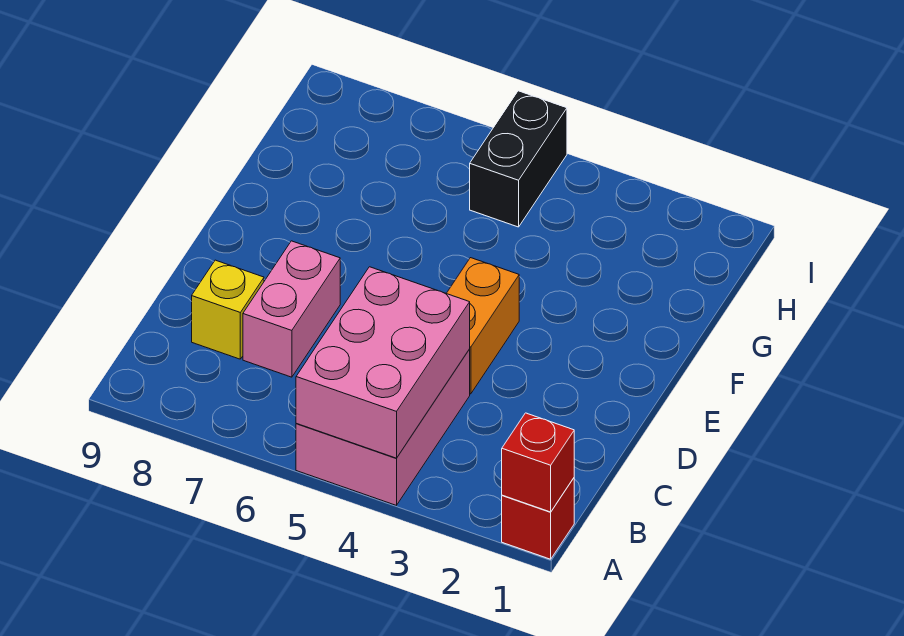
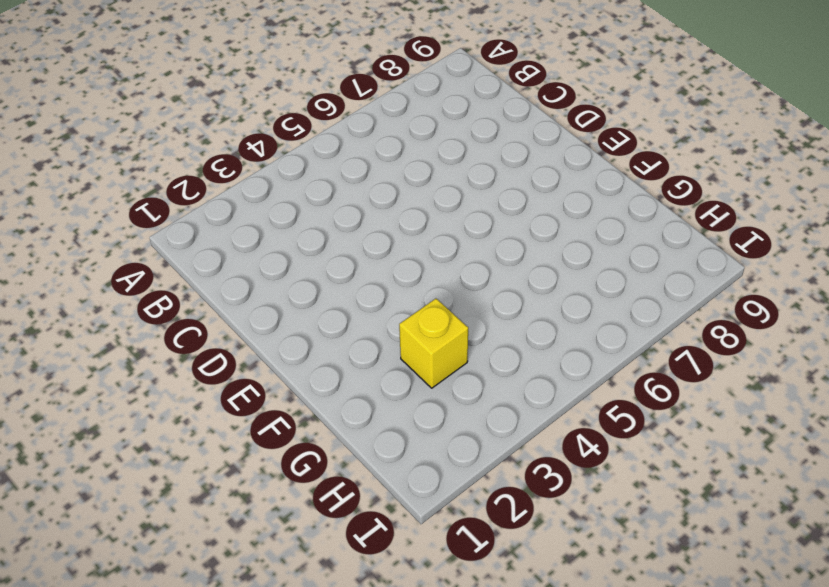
yellow brick G3 level 1 -> yellow brick C8 level 1
none -> red brick A1 level 1
none -> pink brick A4:C5 level 1

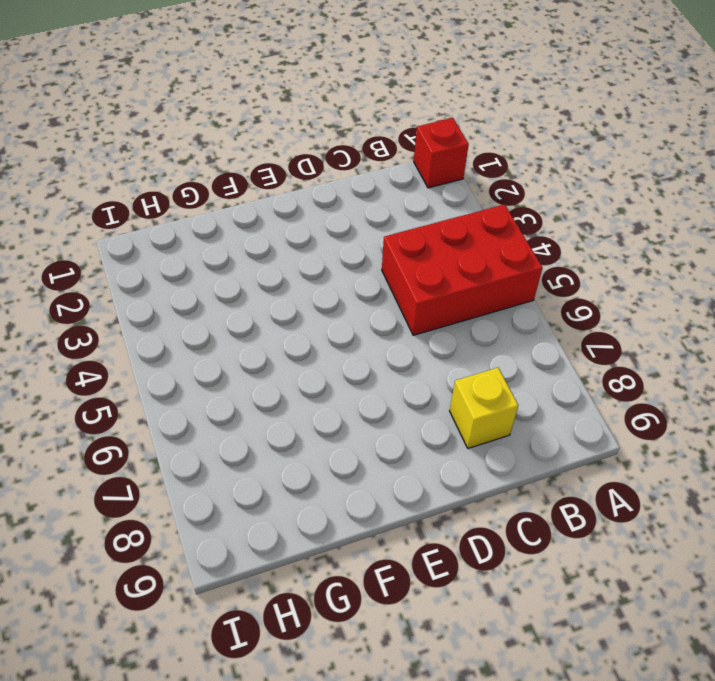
red brick A4:C5 level 1 -> pink brick A4:C5 level 1
none -> pink brick C7:D7 level 1
none -> orange brick D4:E4 level 1

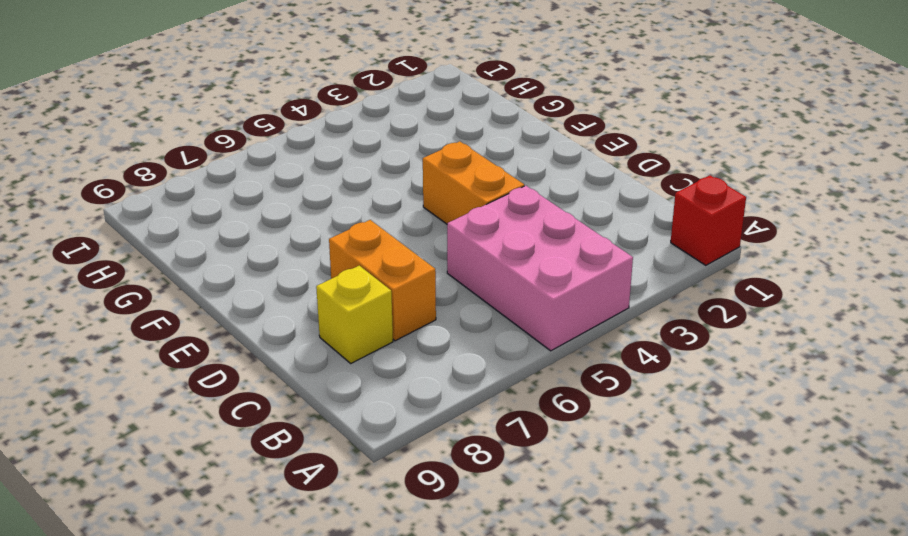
orange brick C7:D7 level 1 -> pink brick C7:D7 level 1
none -> black brick H5:I5 level 1
none -> red brick A1 level 2

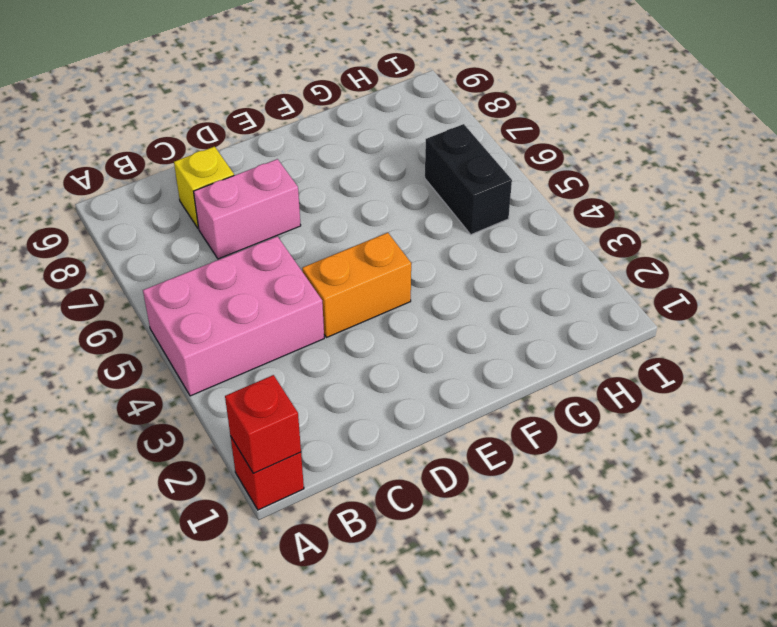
black brick H5:H6 level 1 -> black brick H5:I5 level 1
none -> pink brick A4:C5 level 2

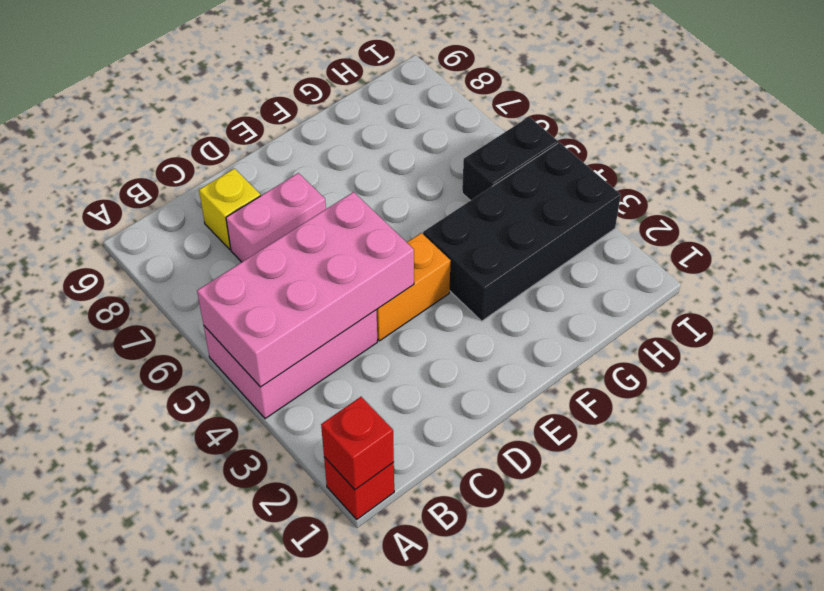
pink brick A4:D5 level 2 -> pink brick A4:C5 level 2
black brick F3:I4 level 1 -> none

